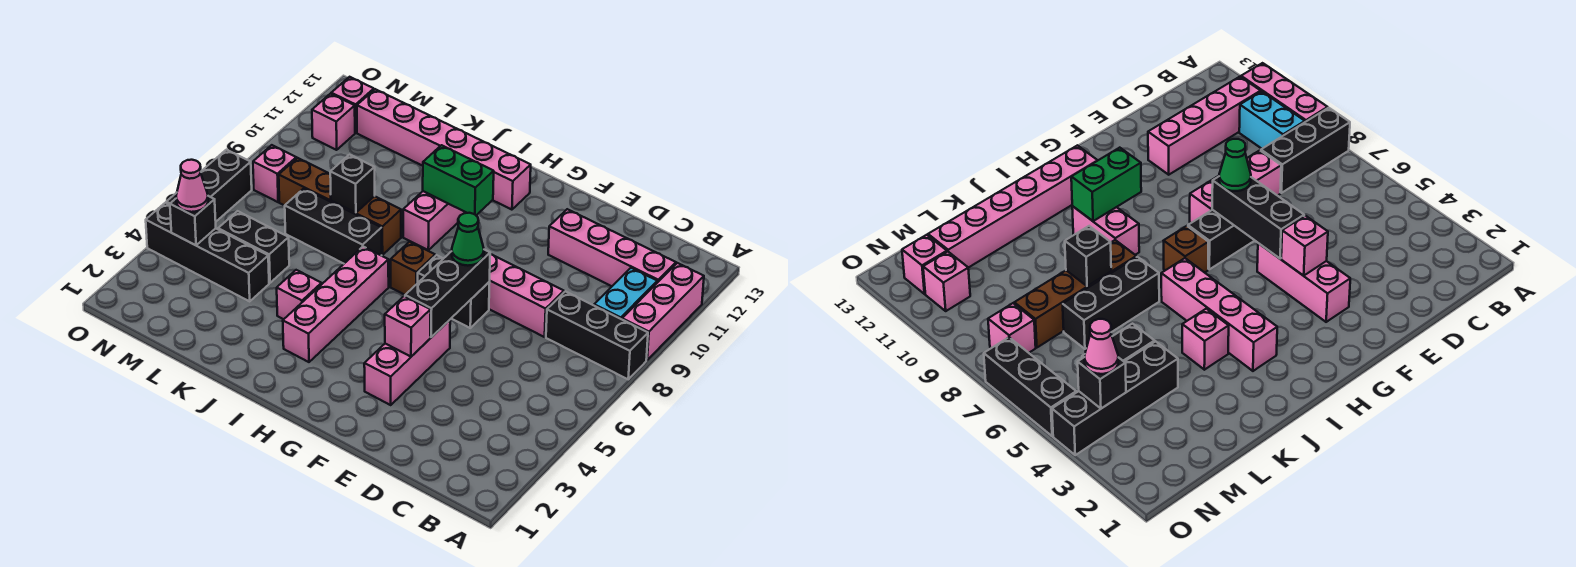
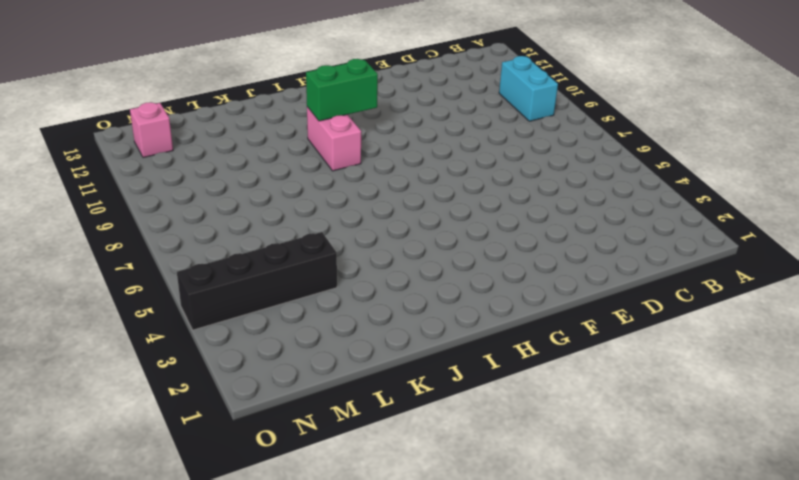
none -> black brick A8:C8 level 1
none -> pink brick A9:A11 level 1
none -> pink brick B11:E11 level 1

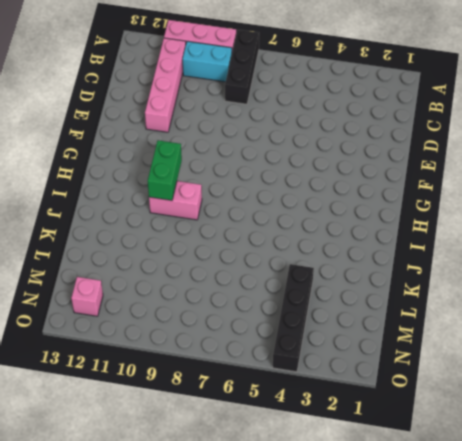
none -> pink brick D8:F8 level 1
none -> pink brick F3:F5 level 1
none -> black brick F7:G7 level 1

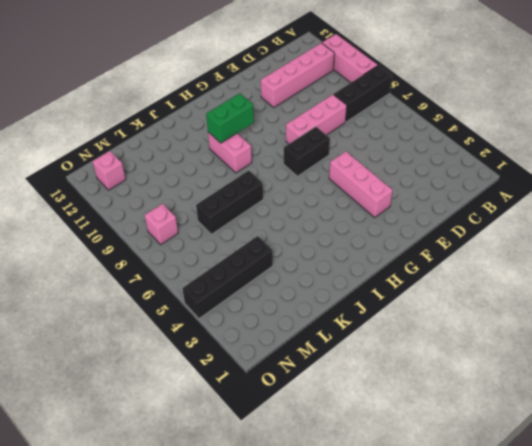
none -> cyan brick B9:B10 level 1
none -> brown brick H7 level 1
none -> pink brick H12:M12 level 1

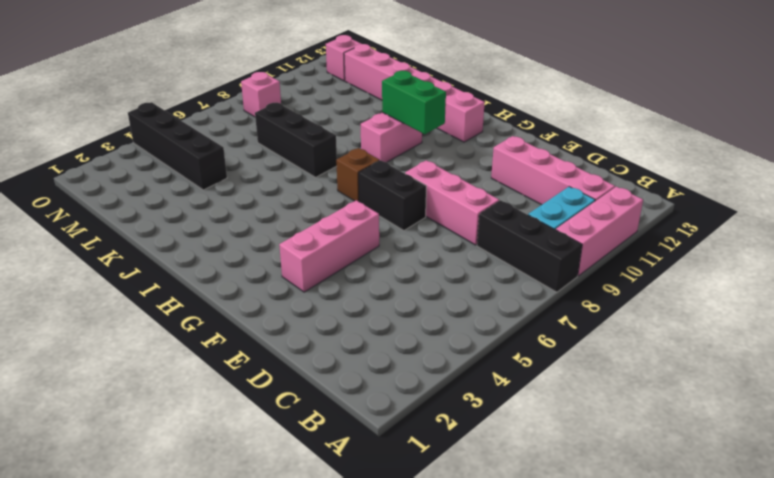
none -> pink brick I3:I6 level 1
none -> pink brick J4 level 1
none -> brown brick J8:M8 level 1

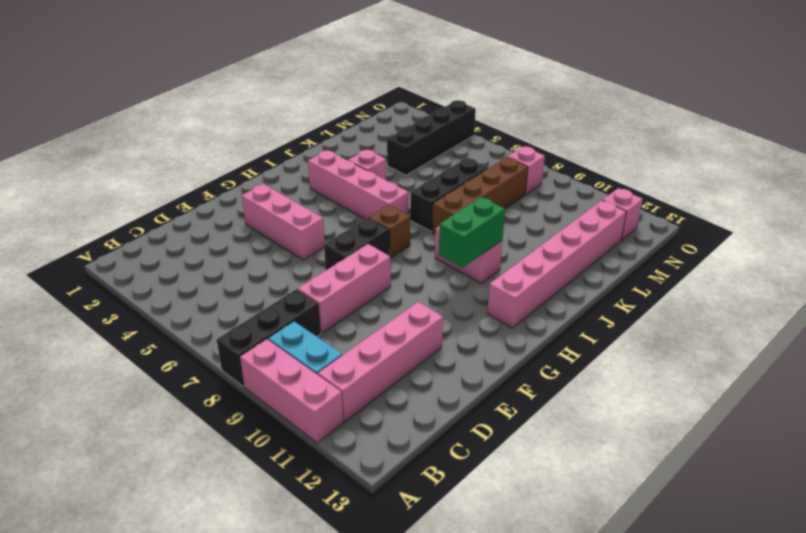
none -> black brick L5:M5 level 1
none -> pink brick N11 level 1
none -> black brick O5:O7 level 1

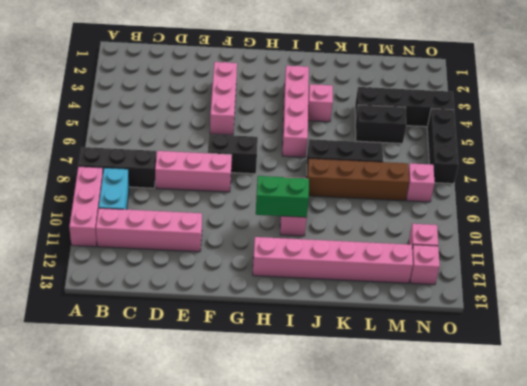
none -> brown brick H7 level 1
none -> pink brick F4 level 2
none -> black brick F5:F7 level 2

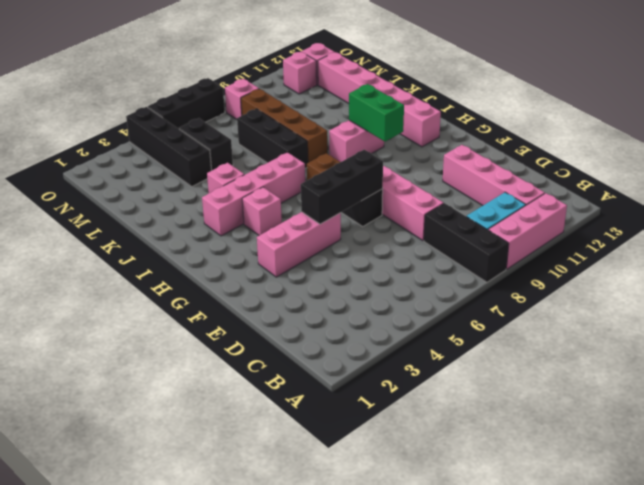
pink brick H4 level 1 -> pink brick F4 level 2
none -> black brick K8 level 2
none -> black brick N4 level 2
none -> green cone F7 level 3

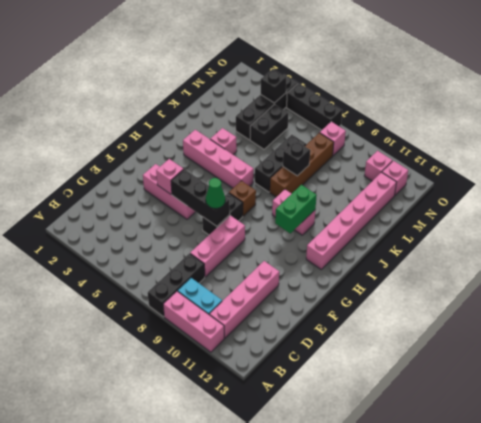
none -> pink cone N4 level 3

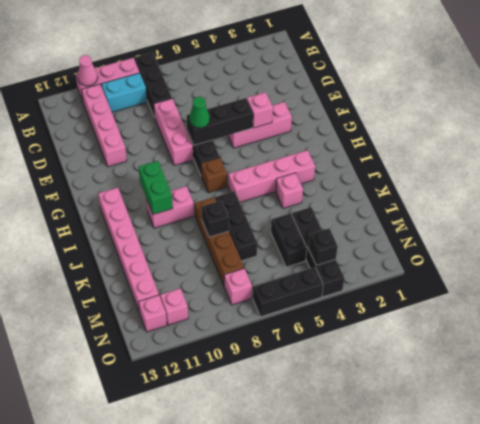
pink cone A11 level 2 -> pink cone N4 level 3

